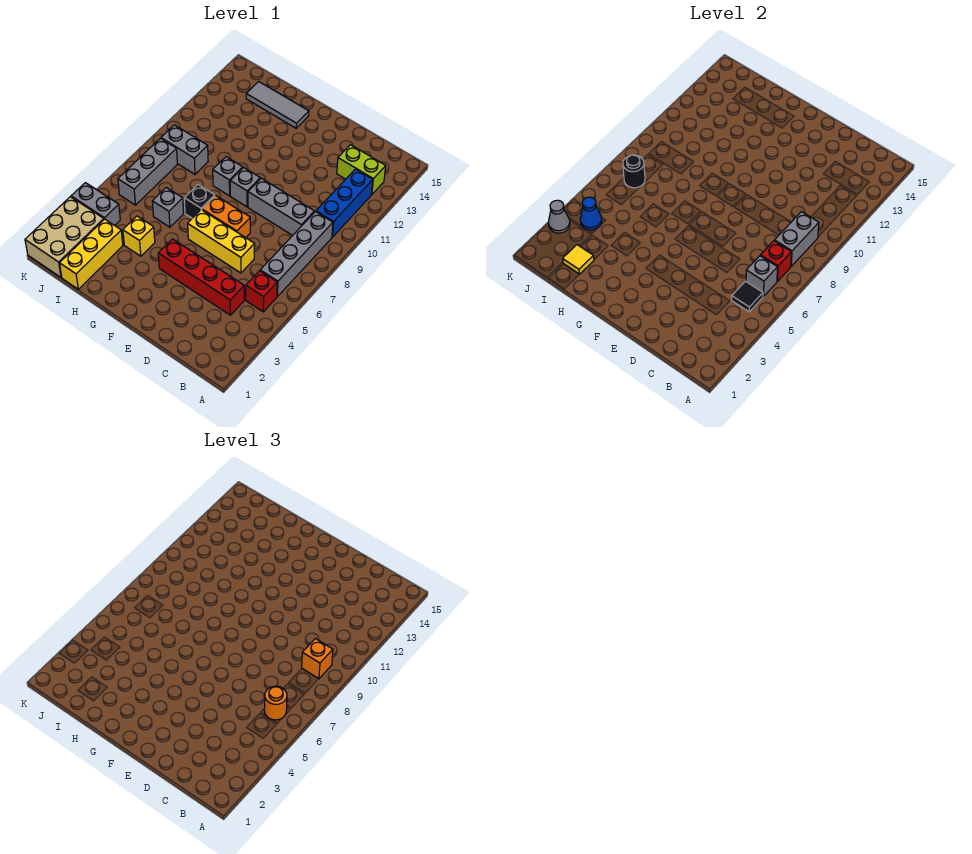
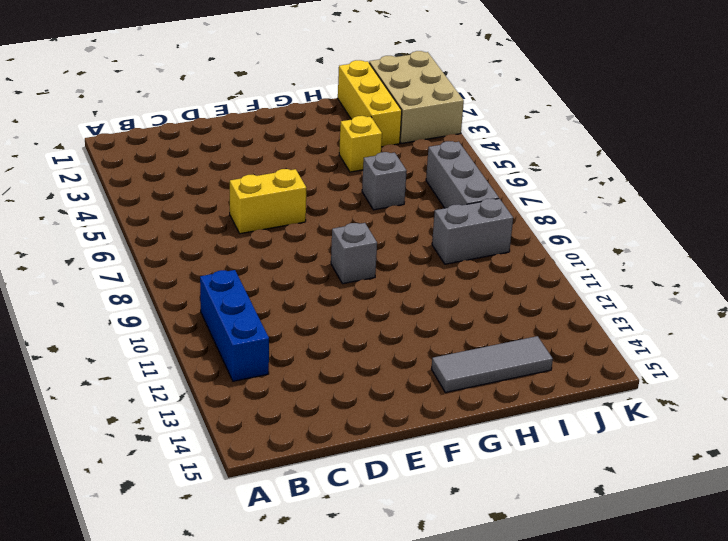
yellow brick D6:E6 level 1 -> yellow brick D6:F6 level 1
none -> red brick B5 level 1
none -> grey brick B6:B9 level 1
none -> lime brick B13:C13 level 1

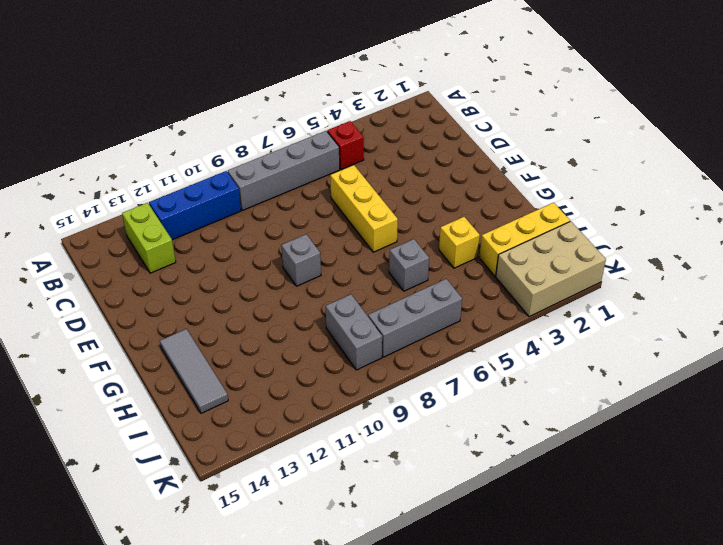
none -> red brick C4:F4 level 1
none -> grey brick C9:E9 level 1
none -> orange brick E7:F7 level 1

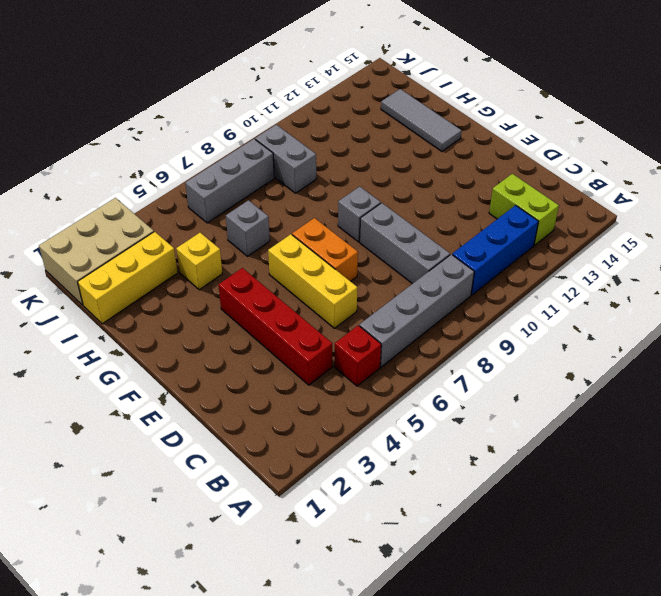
none -> black brick G7 level 1
none -> grey brick G9 level 1
none -> grey brick J4:K4 level 1

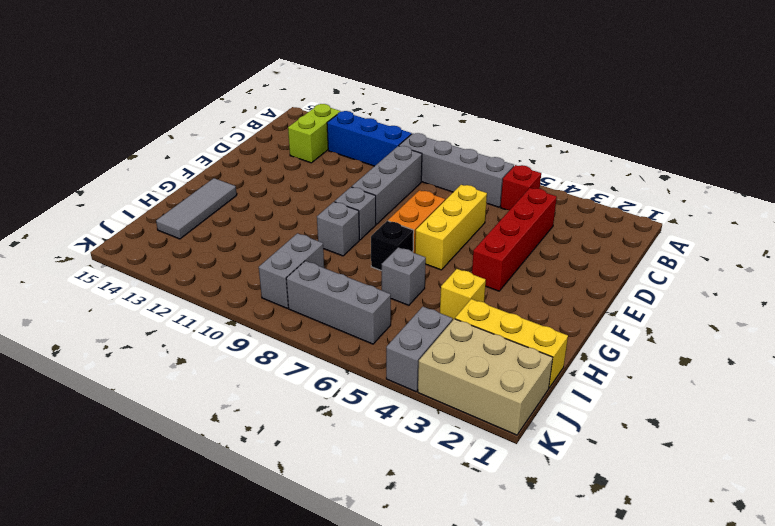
none -> black tile B5 level 2
none -> grey brick B6 level 2
none -> red brick B7 level 2

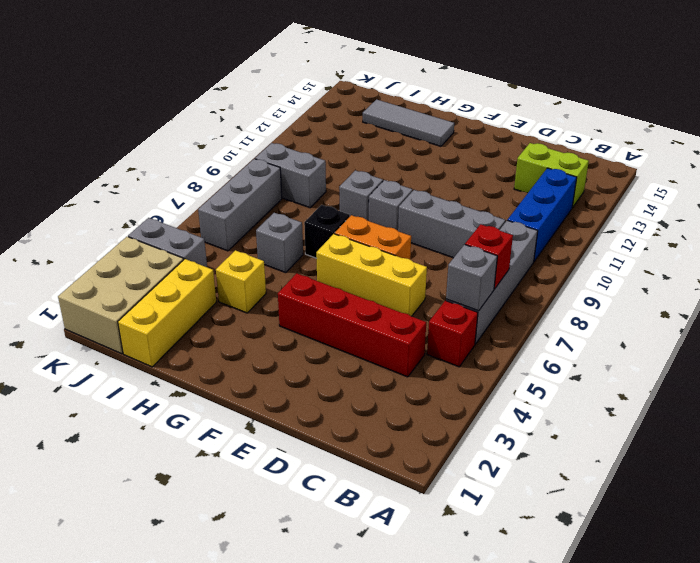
none -> black tile B5 level 2
none -> grey brick B8:B9 level 2
none -> yellow tile I2 level 2

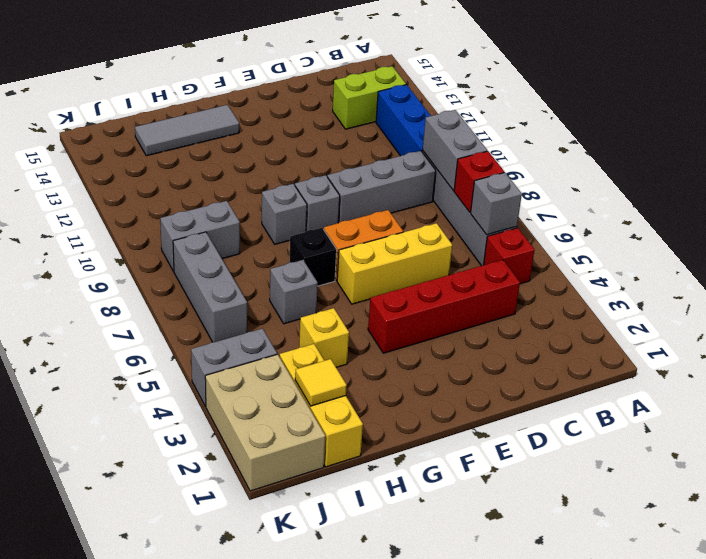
none -> black tile B5 level 2
none -> blue cone J4 level 2
none -> black round brick J7 level 2

